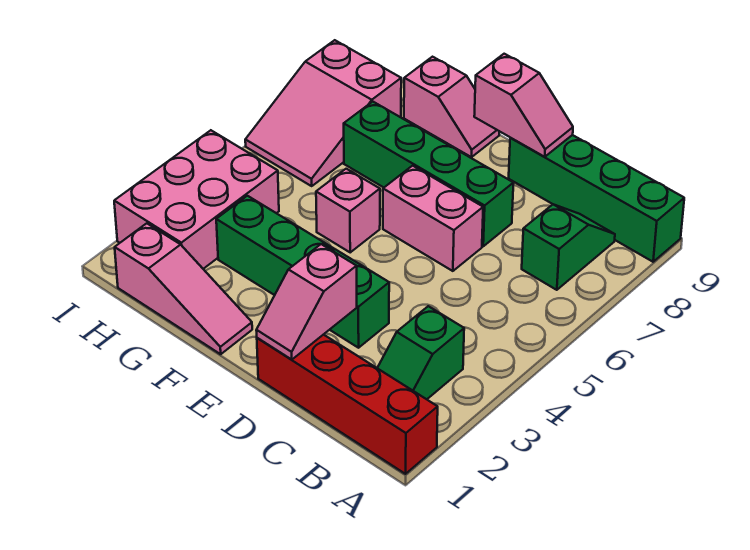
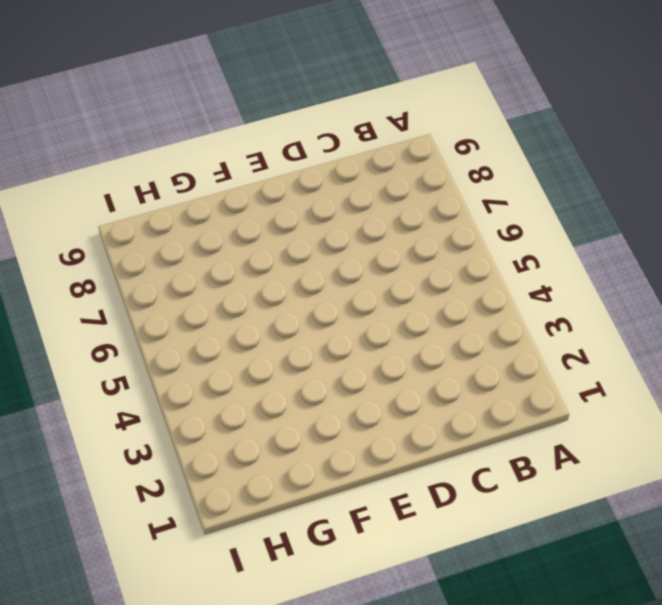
none -> red brick A1:D1 level 1
none -> green brick A9:D9 level 1
none -> green slope B2:B3 level 1 top 3

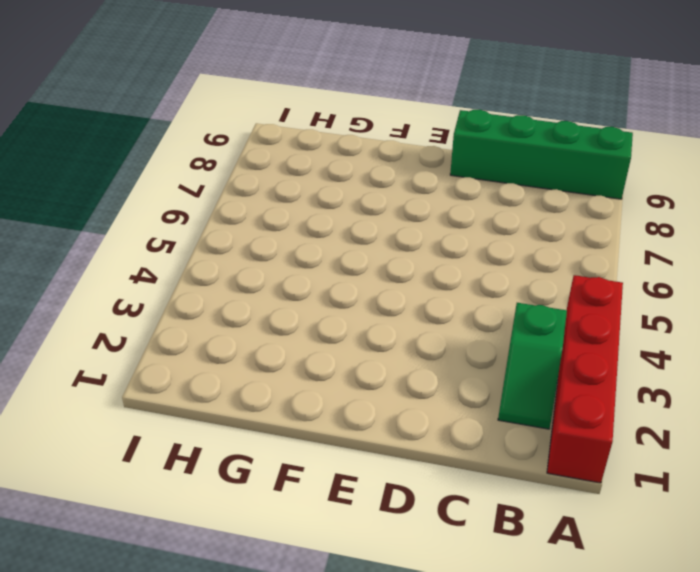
red brick A1:A4 level 1 -> red brick A1:D1 level 1
none -> green slope B7:B8 level 1 top 7
none -> green brick D3:G3 level 1
none -> pink brick D6:E6 level 1

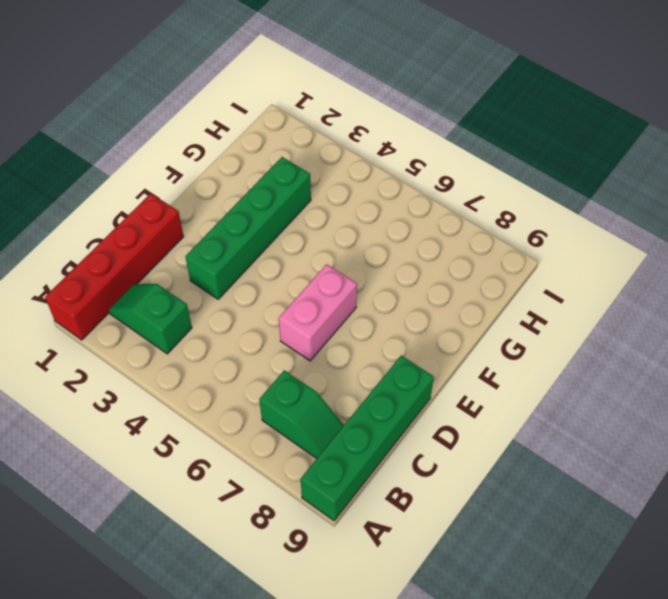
none -> green brick D7:G7 level 1
none -> pink slope F1:H1 level 1 top H
none -> pink brick F5 level 1

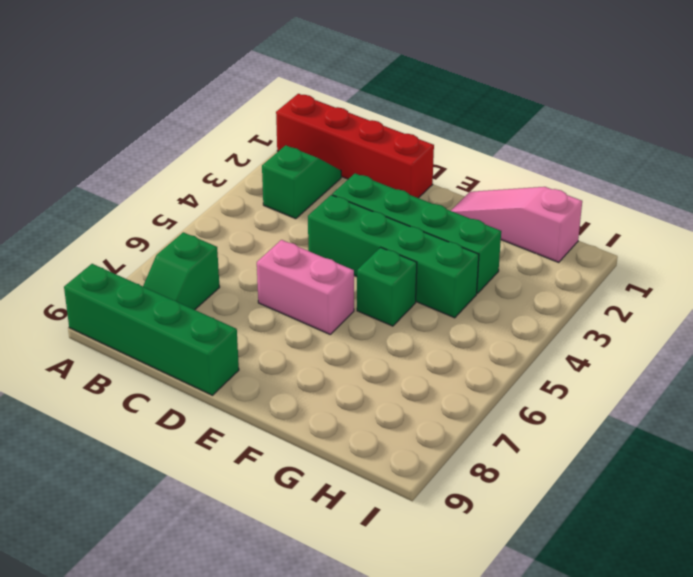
green brick D4:G4 level 1 -> green brick D7:G7 level 1
green brick F5 level 1 -> pink brick F5 level 1
none -> pink slope F9:G9 level 1 top G
none -> pink brick H2:I4 level 1
none -> pink slope H6:I8 level 1 top 8

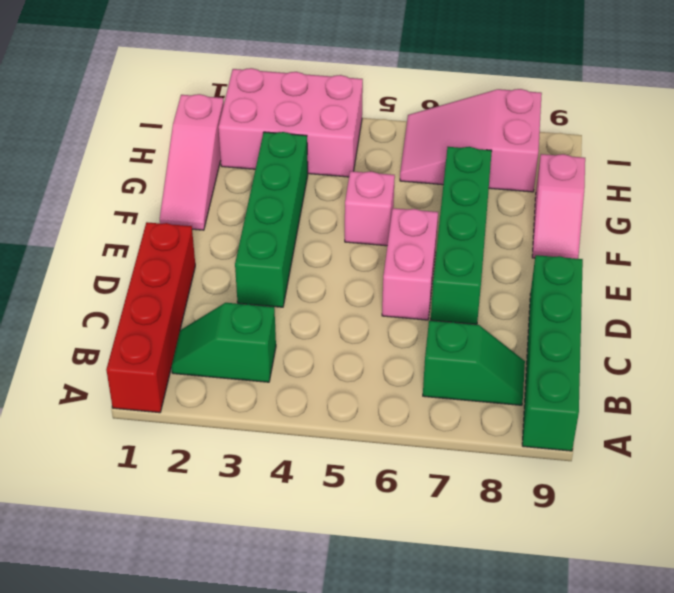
none -> pink slope D1:D2 level 2 top 2
none -> pink slope D9:E9 level 2 top E

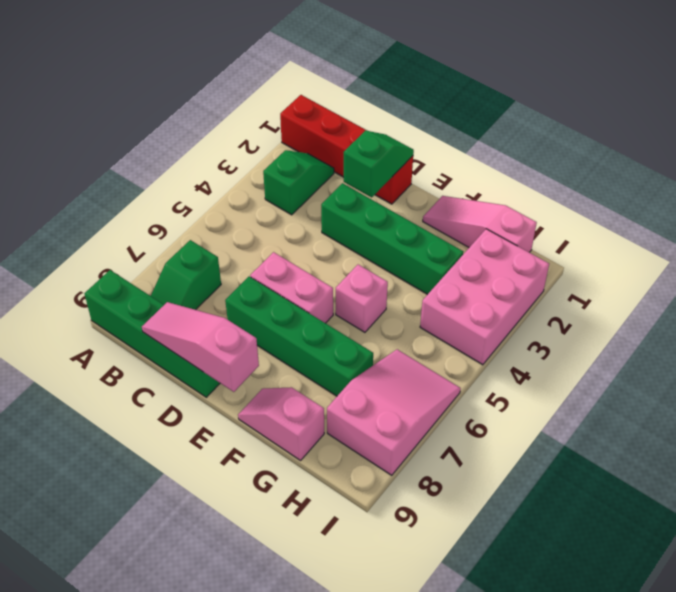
pink slope C9:E9 level 2 top E -> pink slope D9:E9 level 2 top E
green slope D1:D2 level 2 top 2 -> pink slope D1:D2 level 2 top 2

